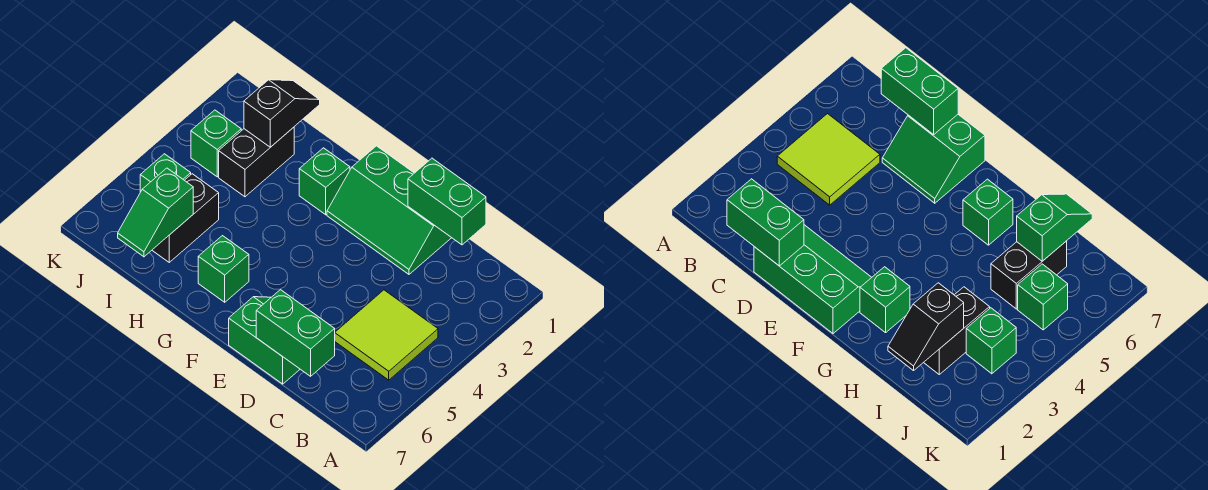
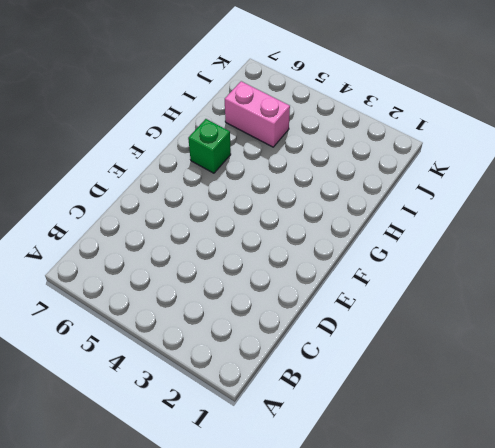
pink brick I5:I6 level 1 -> black brick I5:I6 level 1
none -> lime tile B4:C5 level 1
none -> green slope D1:F2 level 1 top 1
none -> green slope D6:E7 level 1 top 7

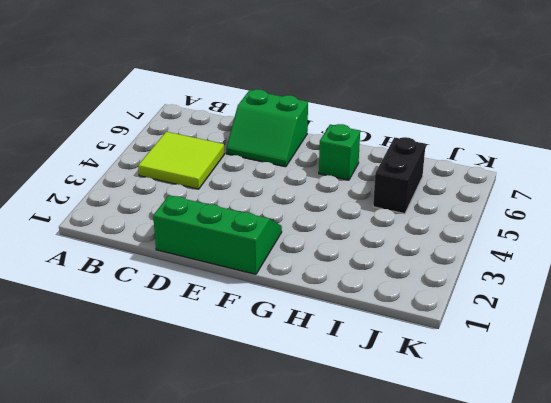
none -> green brick G2 level 1
none -> black brick I2:I3 level 1
none -> green brick J3 level 1

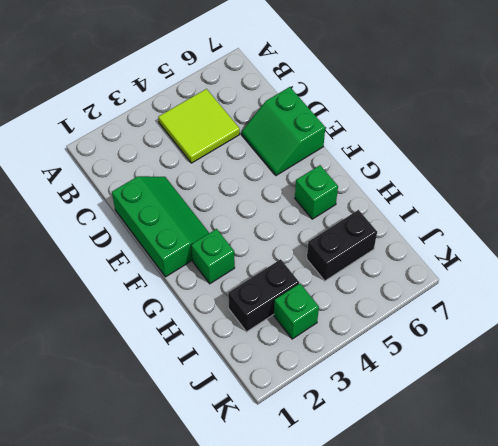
none -> green brick J5 level 1
none -> green brick C1:D1 level 2
none -> green brick C7:D7 level 2

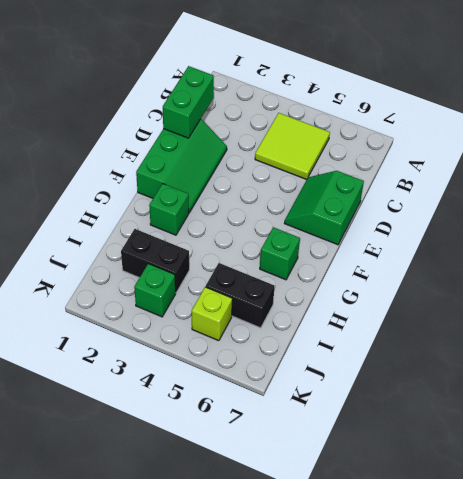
lime brick J5 level 1 -> green brick J5 level 1
none -> green brick C7:D7 level 2
none -> black slope I1:I2 level 2 top 2
none -> green slope I6:I7 level 2 top 6

